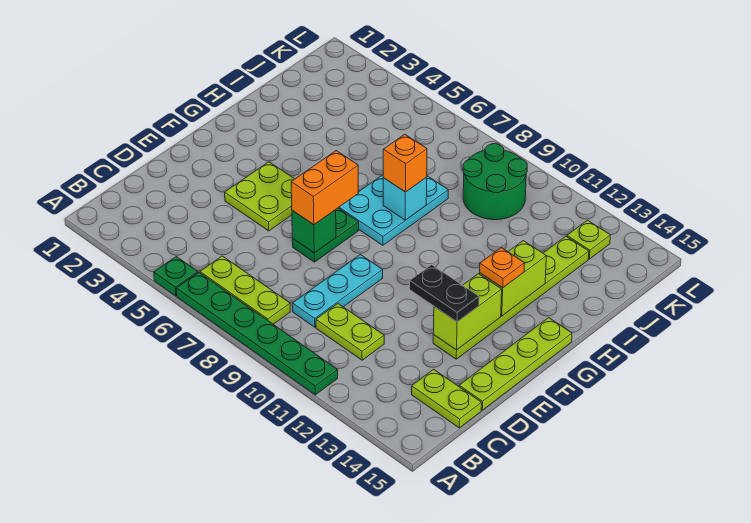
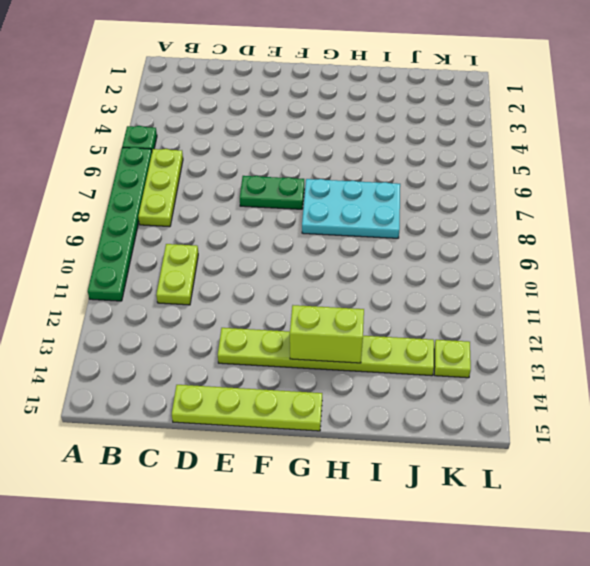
none -> cyan plate C9:E9 level 1
none -> lime plate C14:C15 level 1
none -> lime plate E4:F5 level 1

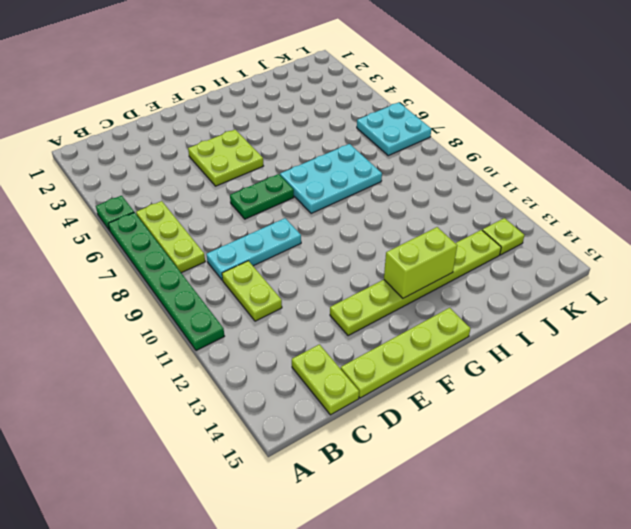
cyan plate K6:L7 level 1 -> none
none -> green round brick J9:K10 level 1
none -> green brick E7 level 2
none -> lime brick E13:F13 level 2

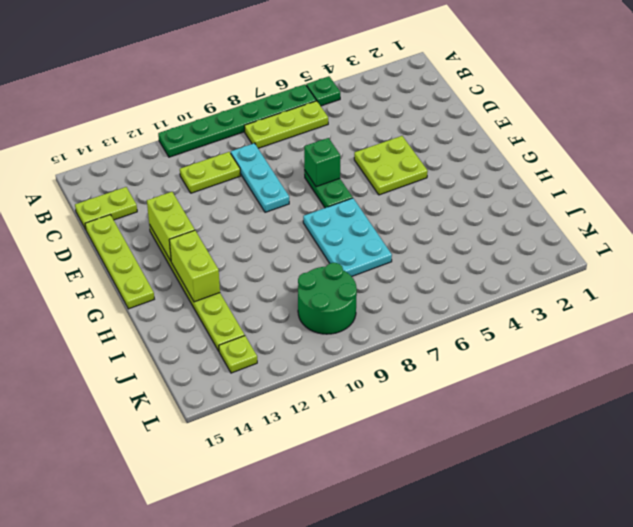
none -> cyan brick H8 level 2
none -> orange brick E7:F7 level 3
none -> black plate E12:E13 level 3

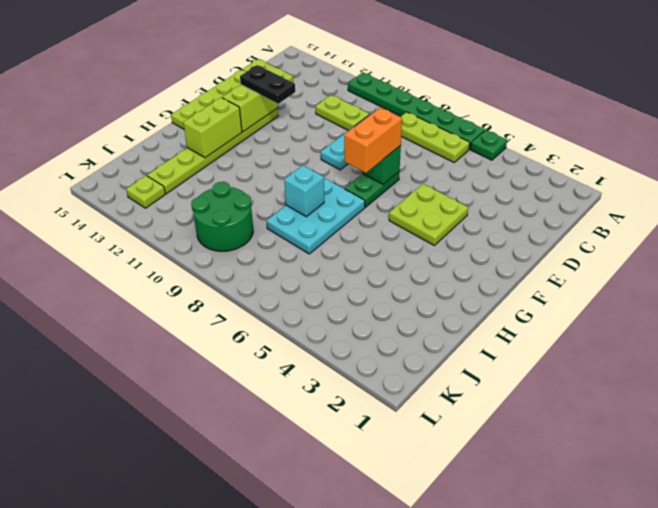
none -> orange plate G13 level 3
none -> orange brick H8 level 3

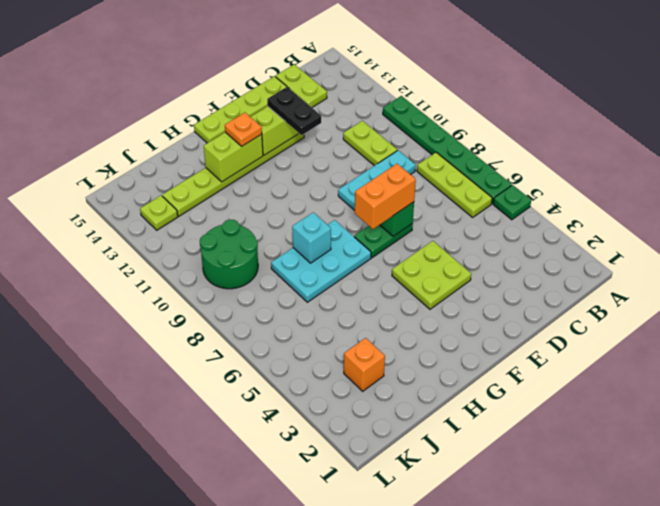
orange brick J3 level 1 -> orange brick H8 level 3

